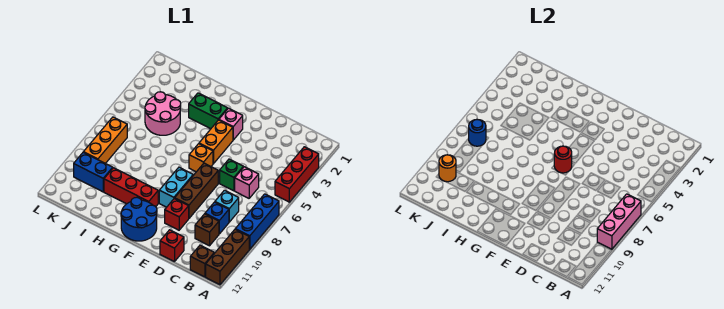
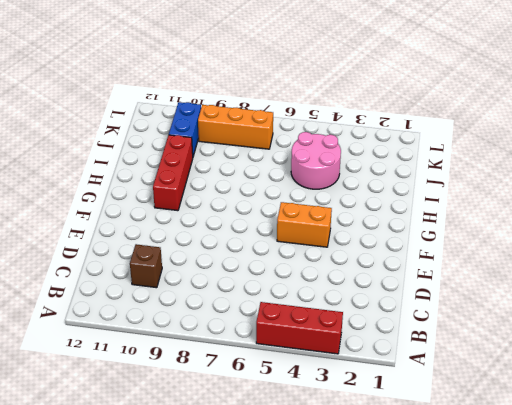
none -> blue brick A7:A9 level 1
none -> brown brick A10:A12 level 1
none -> brown brick B12 level 1

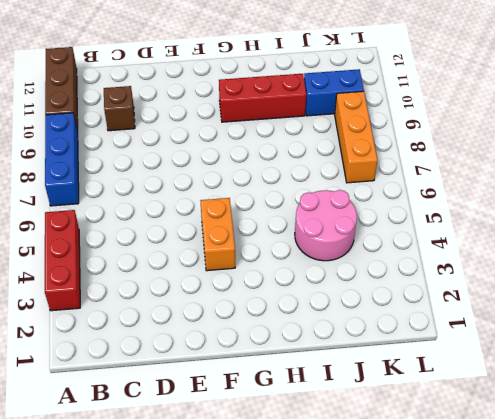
none -> brown brick B12 level 1
none -> pink brick C6 level 1
none -> cyan brick C8 level 1

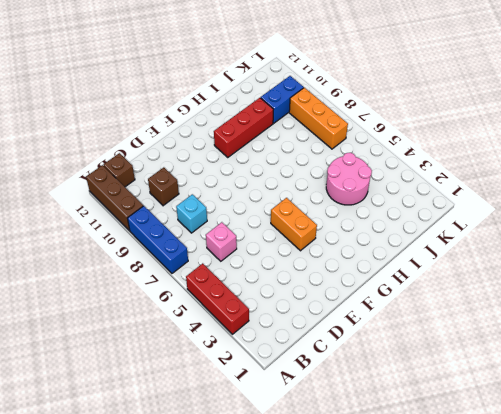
none -> blue brick C9 level 1
none -> green brick D6 level 1
none -> red brick D12 level 1

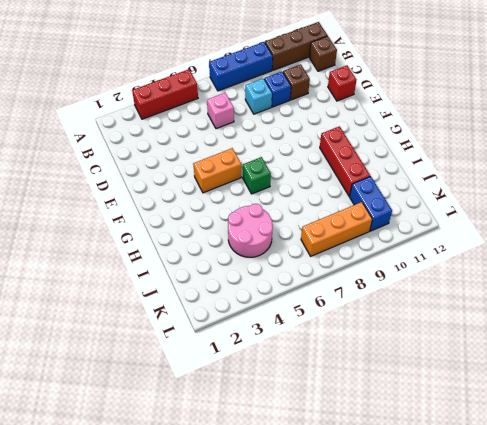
green brick G6 level 1 -> green brick D6 level 1
none -> brown brick E7:E9 level 1
none -> red brick E10 level 1
none -> pink brick F3 level 1

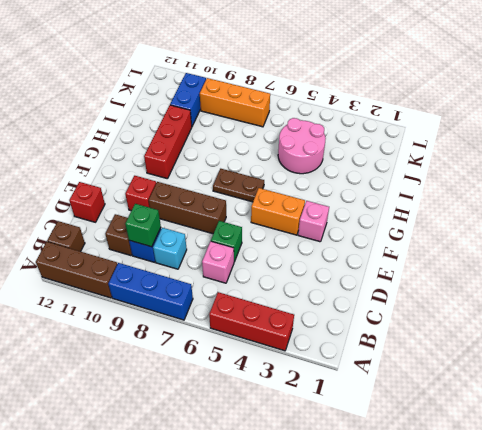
green brick C9 level 2 -> none
brown plate G6:G7 level 1 -> none
none -> orange brick F6 level 1
none -> cyan brick F8:F9 level 1
none -> blue round brick F11:G12 level 1

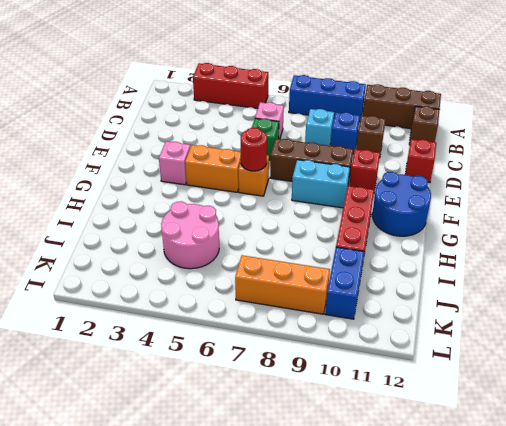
none -> green brick G3:H3 level 1
none -> pink brick A7:A9 level 2
none -> blue round brick K7 level 2

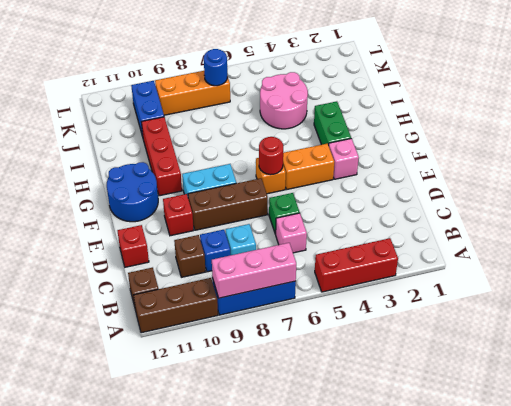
none -> orange round brick K10 level 2

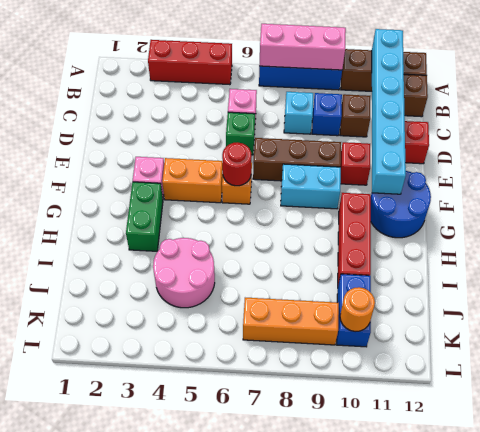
cyan brick A11:F11 level 2 -> none
none -> blue round brick K7 level 2

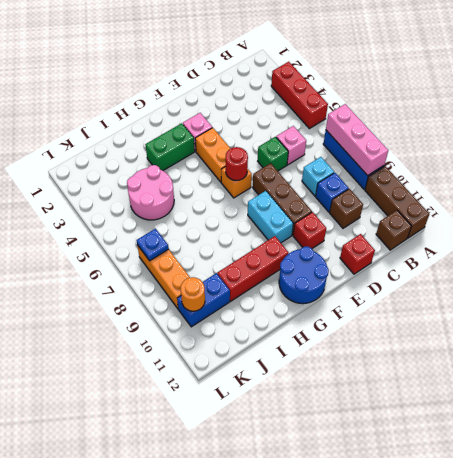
blue plate K7 level 2 -> blue round brick K7 level 2

